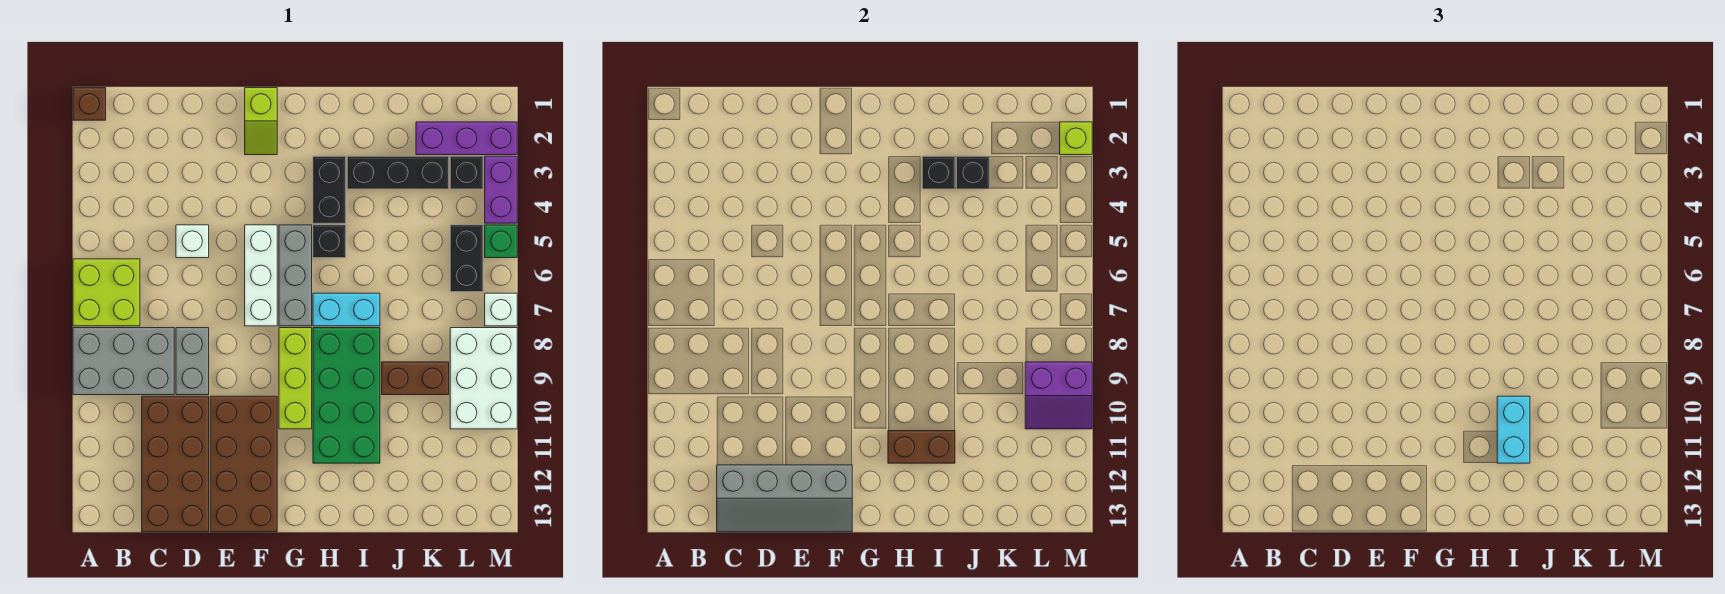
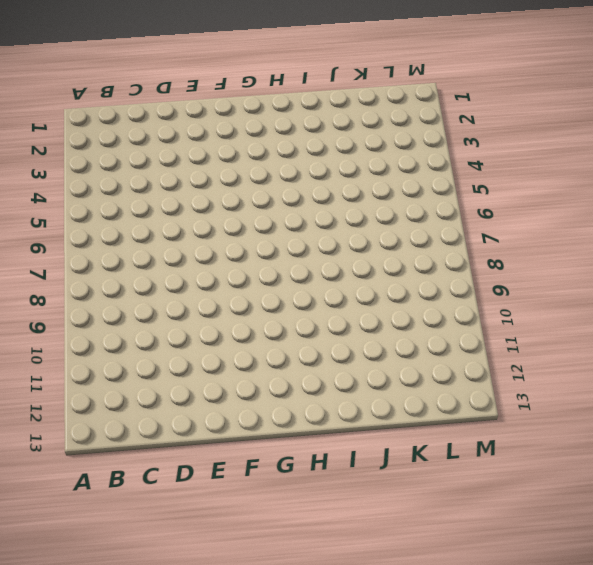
none -> brown brick A1 level 1
none -> lime brick A6:B7 level 1
none -> grey brick A8:C9 level 1
none -> brown brick C10:D13 level 1

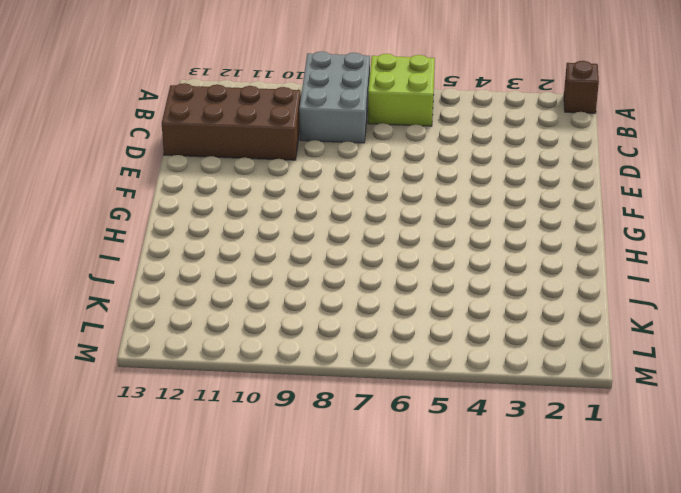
none -> white brick D5 level 1
none -> grey brick D8:D9 level 1
none -> brown brick E10:F13 level 1
none -> lime slope F1:F2 level 1 top 1

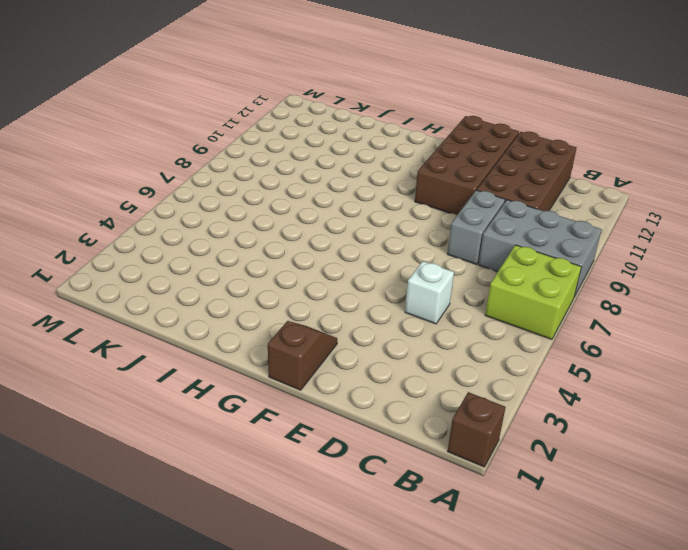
brown slope F1:F2 level 1 top 1 -> lime slope F1:F2 level 1 top 1
none -> white brick F5:F7 level 1
none -> grey brick G5:G7 level 1
none -> lime brick G8:G10 level 1
none -> black brick H3:H4 level 1

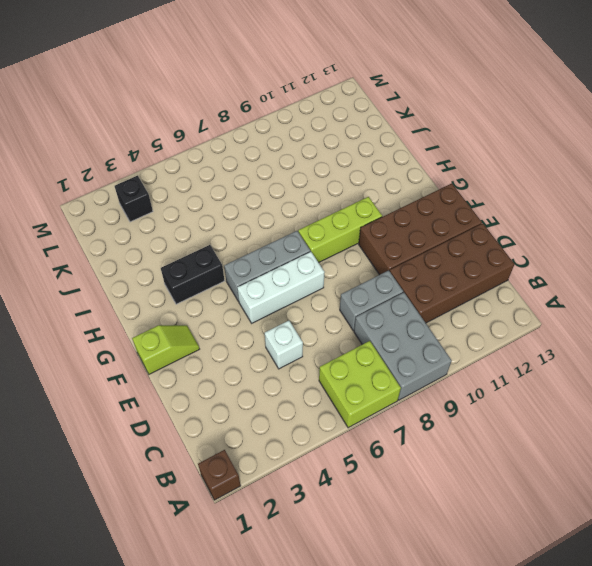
none -> black brick H5 level 1
none -> cyan brick H7:I7 level 1
none -> green brick H8:I11 level 1
none -> black brick I3:K3 level 1

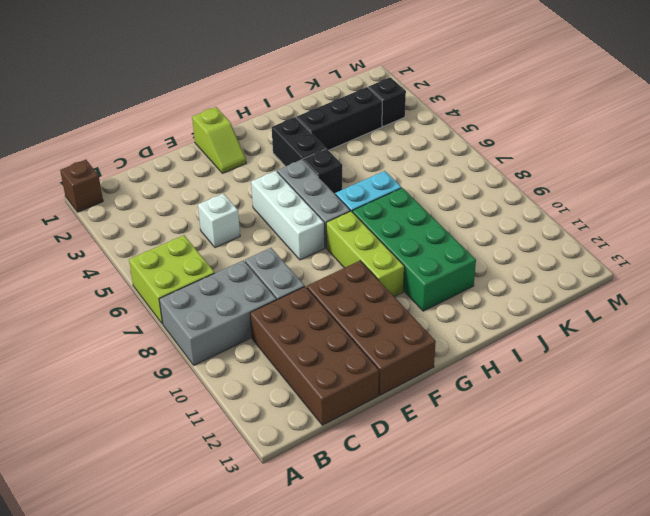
none -> brown brick J9:K9 level 1
none -> purple brick K2:M2 level 1
none -> black brick L5:L6 level 1
none -> white brick L8:M10 level 1

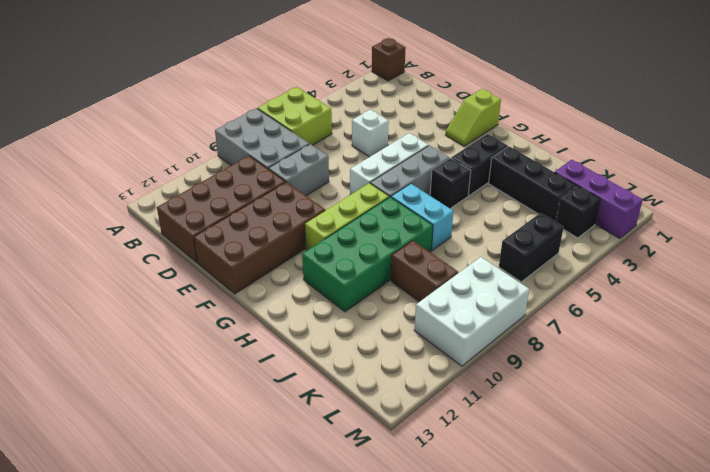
none -> purple brick M3:M4 level 1
none -> green brick M5 level 1
none -> white brick M7 level 1
none -> grey slope C12:F13 level 2 top 12

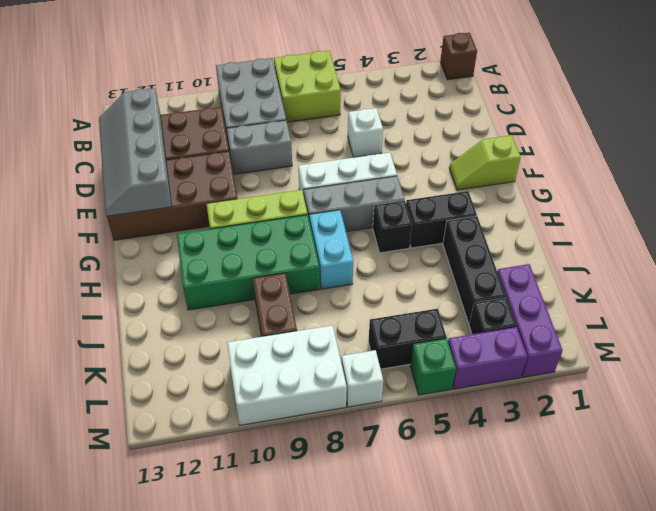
none -> brown brick H11:I11 level 2
none -> black brick I3 level 2
none -> black brick J3 level 2
none -> purple slope L9:M10 level 2 top 9

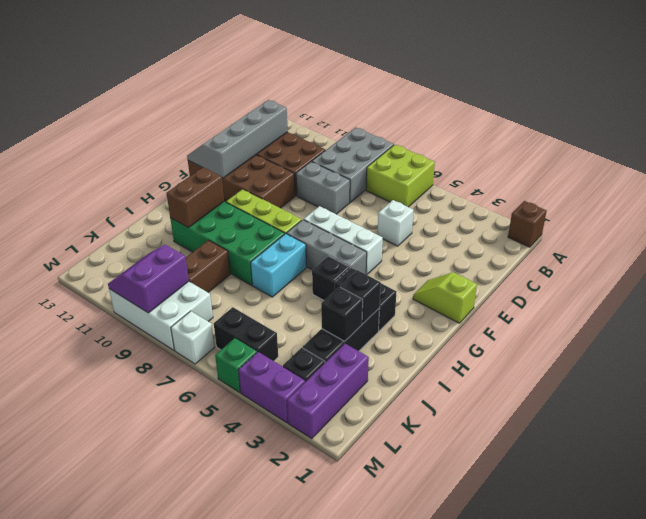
none -> lime brick M2 level 2
none -> cyan brick I10:I11 level 3

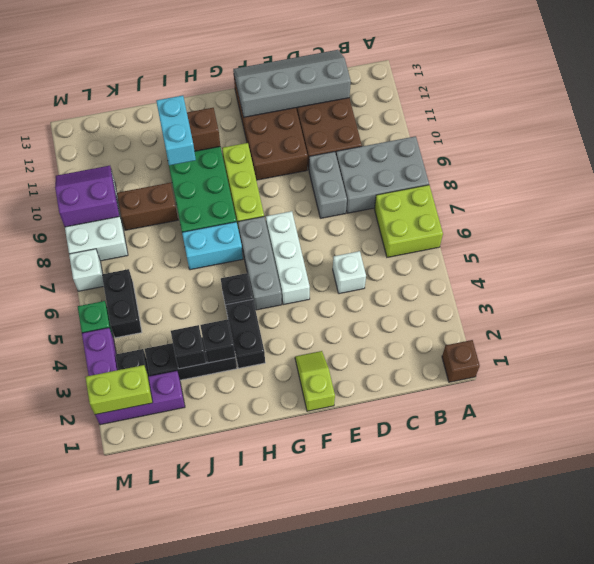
lime brick L2:M2 level 2 -> lime brick M2 level 2

